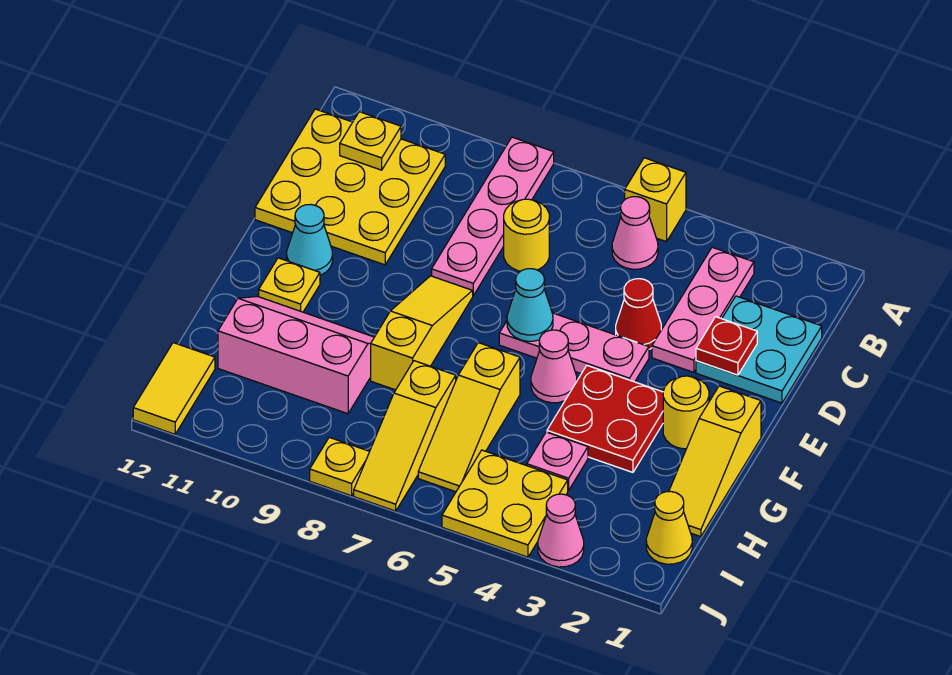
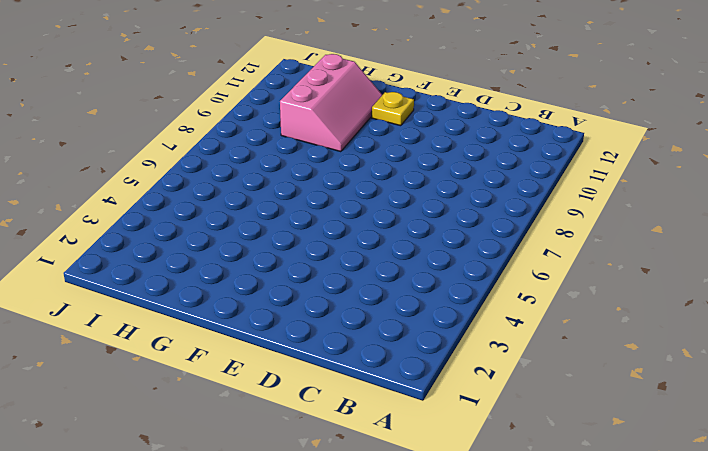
none -> yellow brick A5 level 1
none -> pink plate A8:D8 level 1
none -> pink plate B3:D3 level 1

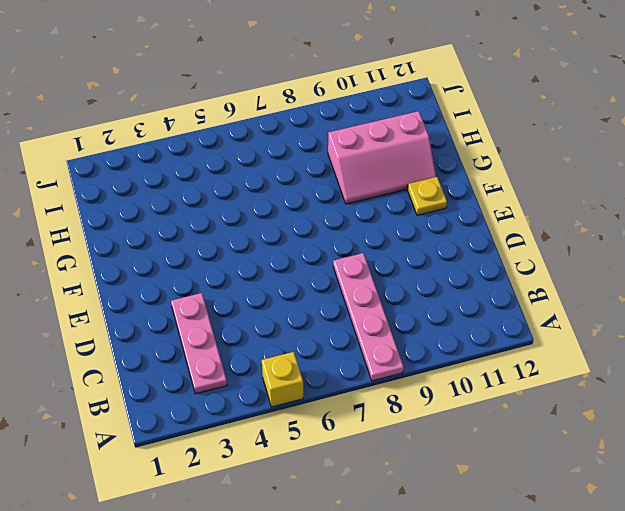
none -> pink cone B5 level 1
none -> yellow plate B10:D12 level 1
none -> cyan plate C1:D2 level 1

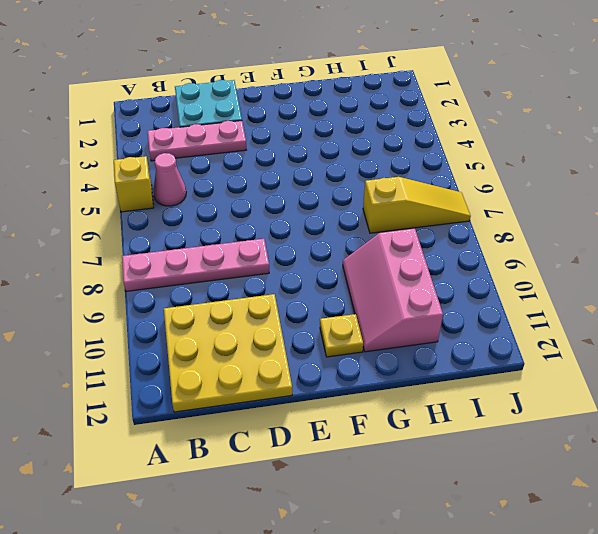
none -> yellow round brick C7 level 1
none -> red cone D4 level 1
none -> pink plate E4:E6 level 1

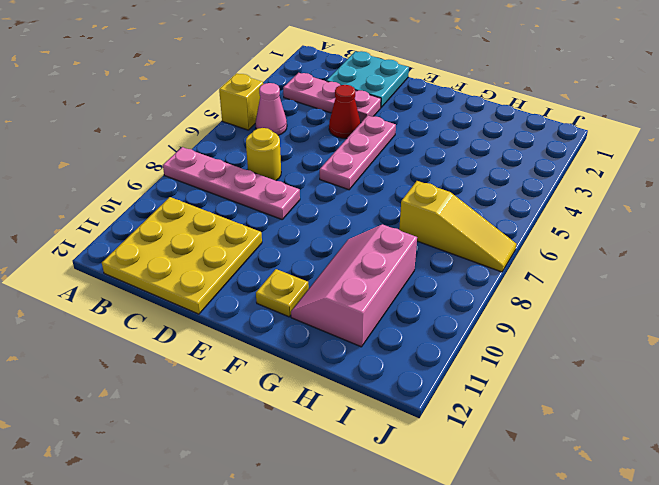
none -> yellow slope E8:G8 level 1 top G
none -> cyan cone E11 level 1
none -> yellow slope F1:H1 level 1 top F

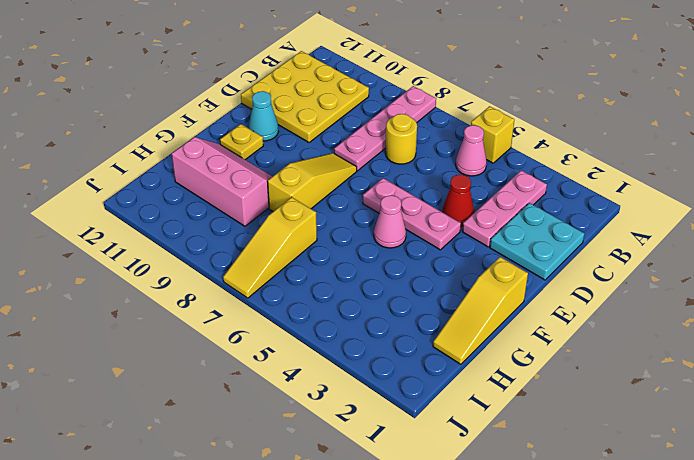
none -> yellow round brick F2 level 1
none -> red plate F3:G4 level 1
none -> yellow slope G6:I6 level 1 top G

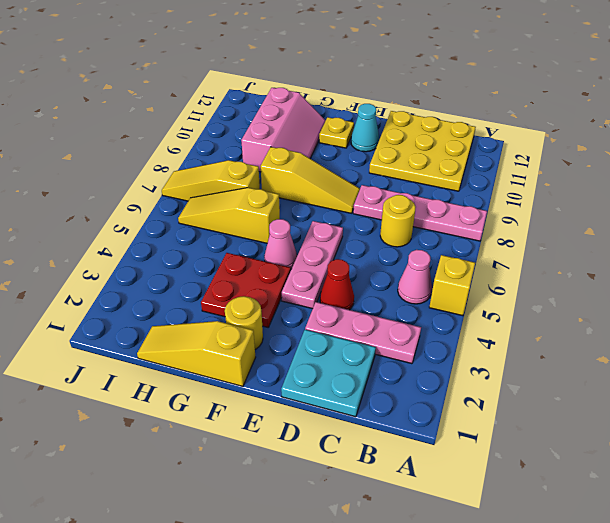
none -> pink plate H4 level 1
none -> yellow cone I1 level 1
none -> yellow plate I4:J5 level 1

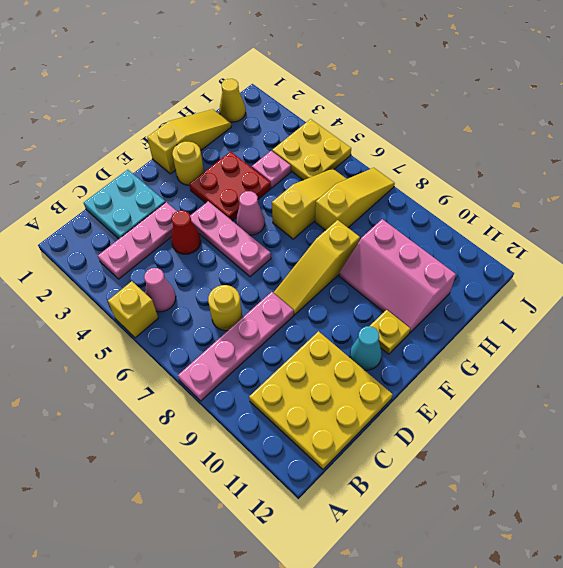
none -> yellow tile I12:J12 level 1
none -> pink cone J3 level 1
none -> yellow plate J8 level 1

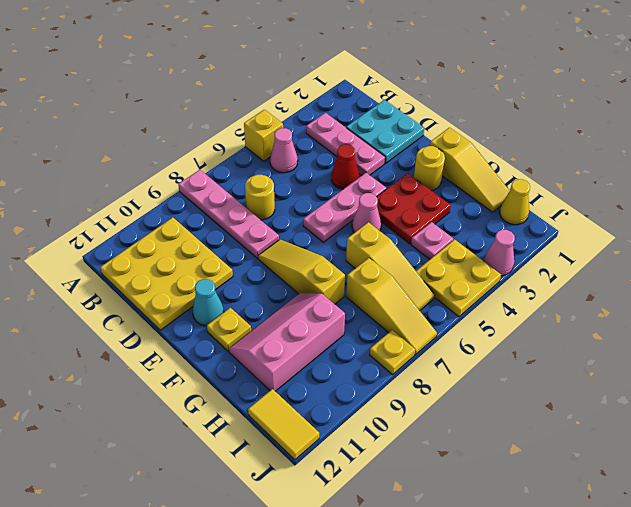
none -> yellow plate B11 level 2
none -> red plate D2 level 2
none -> cyan cone E6 level 2

